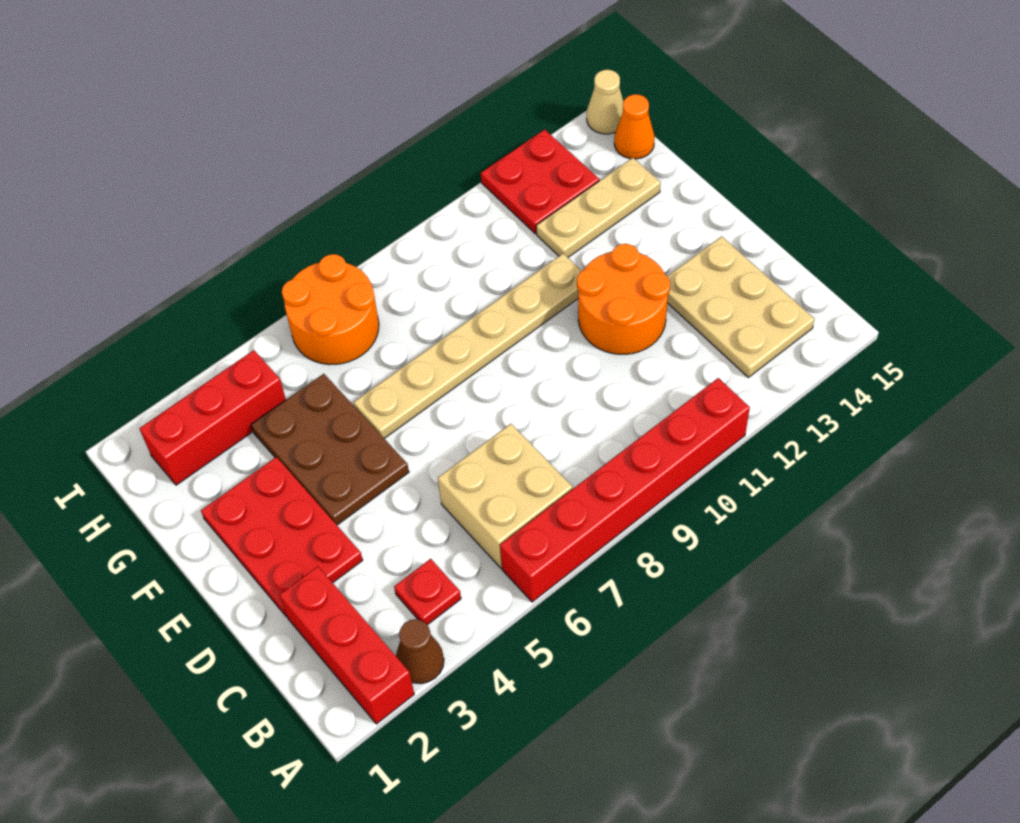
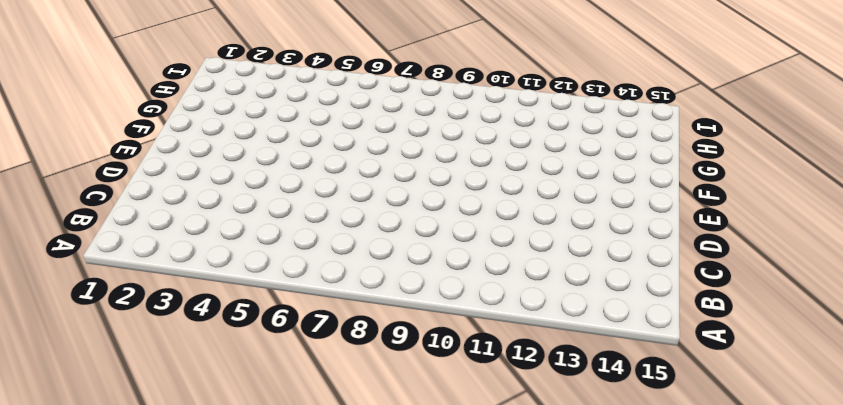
none -> red brick A2:C2 level 1
none -> brown cone A3 level 1
none -> red brick A6:A11 level 1

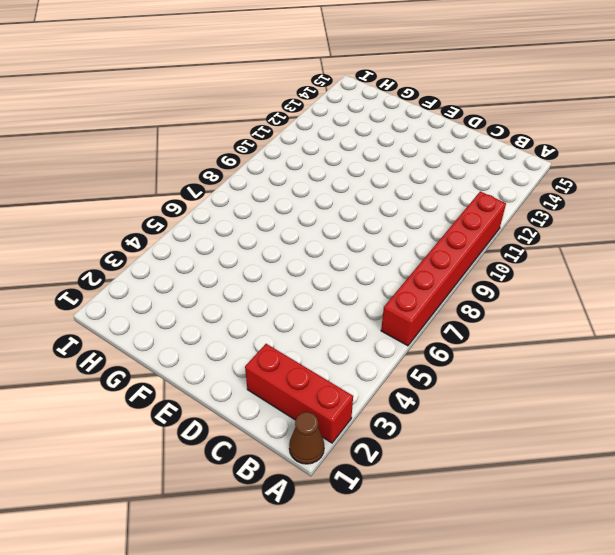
brown cone A1 level 1 -> brown cone A3 level 1
none -> red plate B4 level 1
none -> tan brick B6:C7 level 1
none -> tan plate B13:D14 level 1

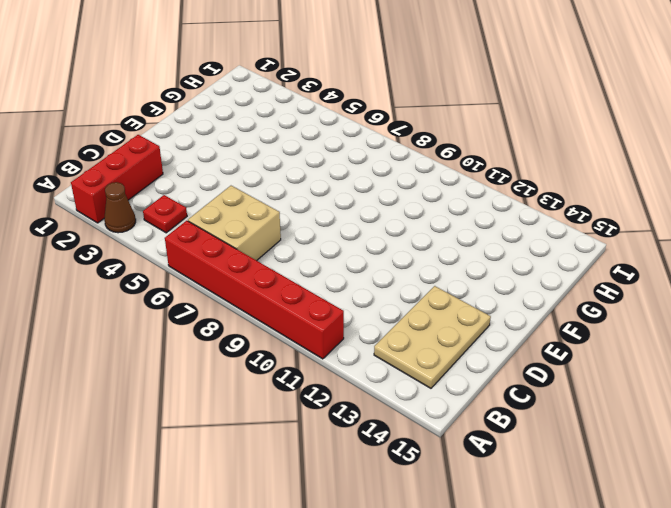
none -> red plate D2:F3 level 1
none -> orange round brick D11:E12 level 1
none -> brown plate E4:G5 level 1

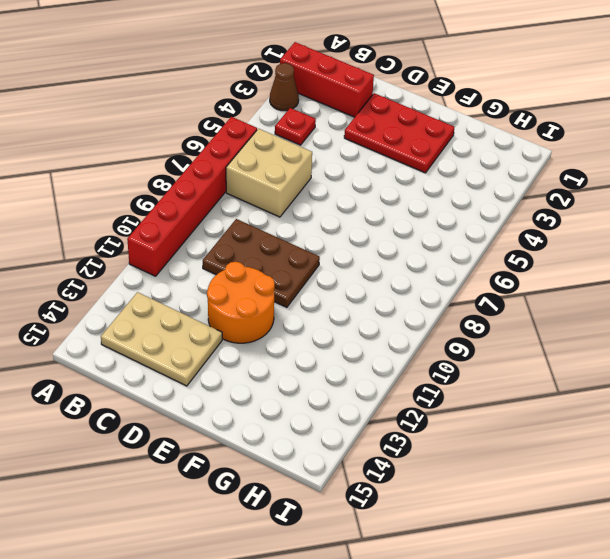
brown plate C9:E10 level 1 -> brown plate E4:G5 level 1
none -> tan plate F6:F11 level 1
none -> tan plate G12:G14 level 1
none -> red brick H2:H4 level 1

